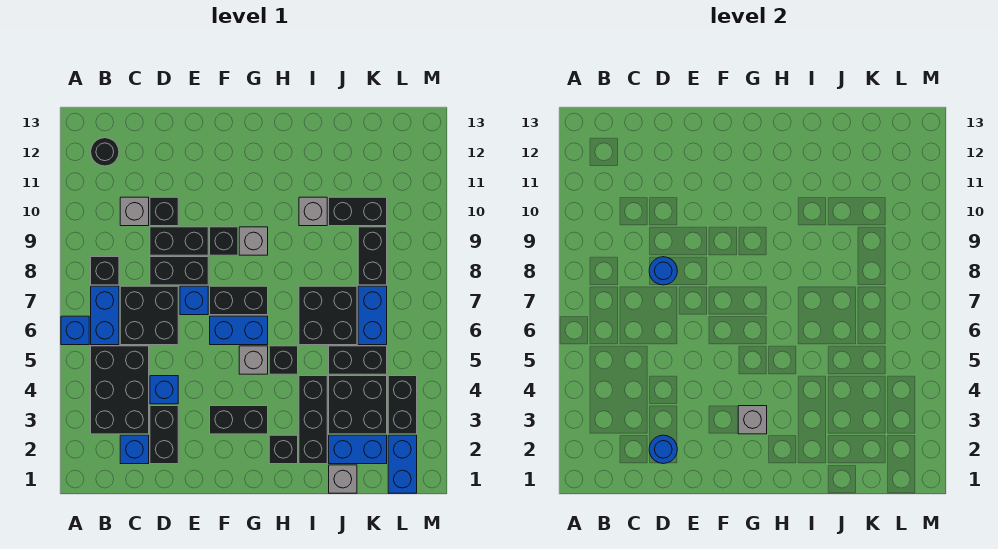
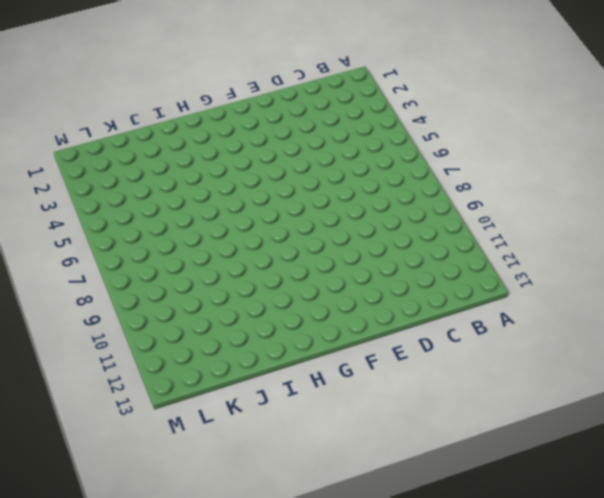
none -> blue brick A6 level 1
none -> black brick B3:C5 level 1
none -> blue brick B6:B7 level 1
none -> black brick B8 level 1

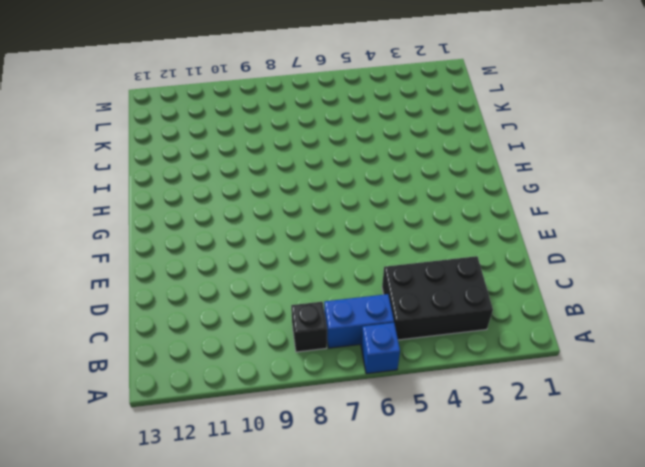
none -> black round brick B12 level 1
none -> blue brick C2 level 1
none -> black brick C6:D7 level 1
none -> grey brick C10 level 1

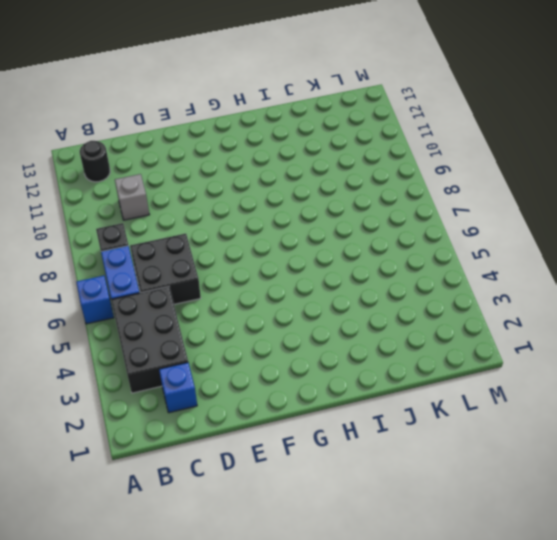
none -> black brick D2:D3 level 1
none -> blue brick D4 level 1
none -> black brick D8:E8 level 1
none -> black brick D9:E9 level 1

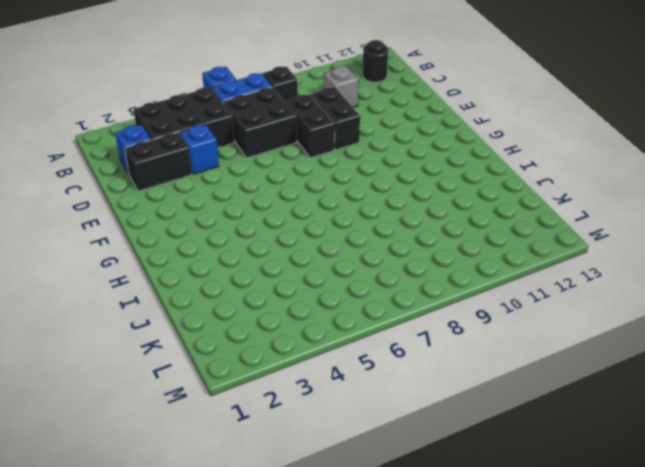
none -> black brick D10 level 1
none -> blue brick E7 level 1
none -> black brick F3:G3 level 1
none -> blue brick F6:G6 level 1

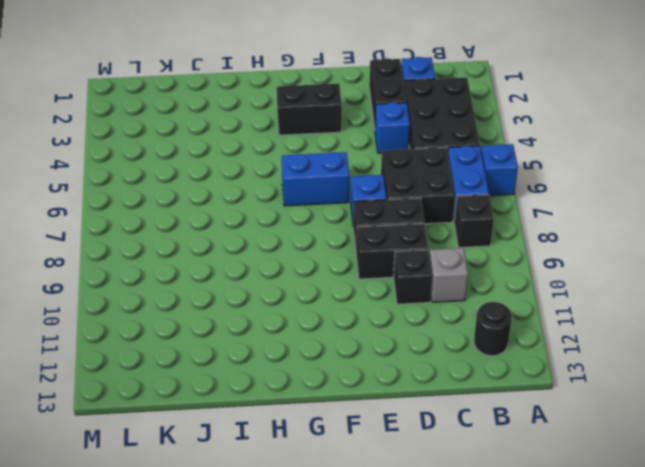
none -> black brick F7:G7 level 1
none -> black brick F9 level 1
none -> grey brick G5 level 1
none -> grey brick G9 level 1

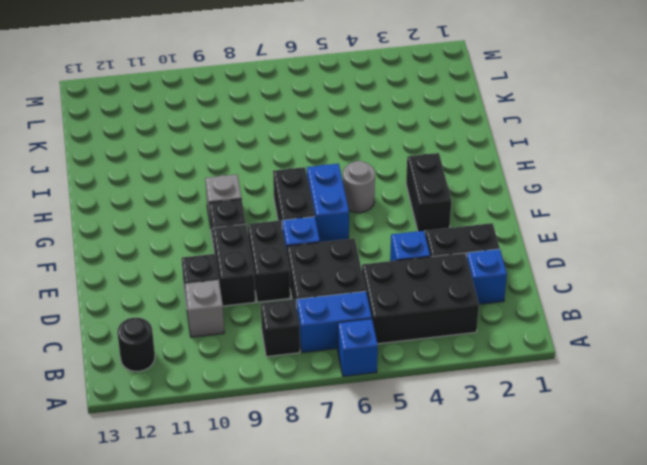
grey round brick G5 level 1 -> grey brick G5 level 1
none -> black brick H2 level 1
none -> black brick H5 level 1
none -> black brick I2:I4 level 1
none -> black brick I6:J7 level 1

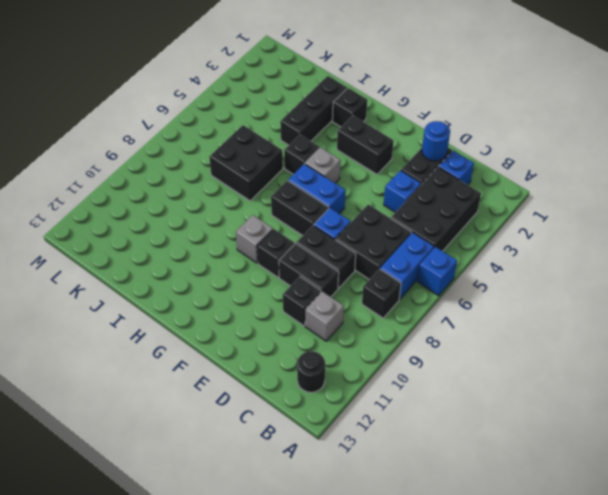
none -> grey brick I10 level 1
none -> grey brick J1 level 1
none -> blue brick J2:K2 level 1
none -> black brick J3:K4 level 1

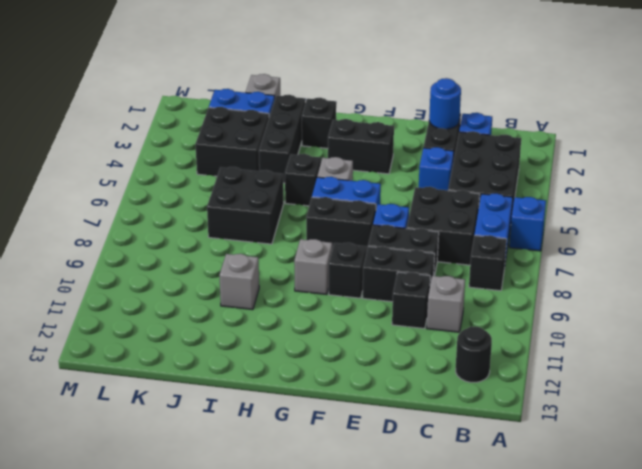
none -> black brick J5:K5 level 1
none -> black brick J10:K10 level 1
none -> blue brick K6:K7 level 1
none -> black brick K8:K9 level 1

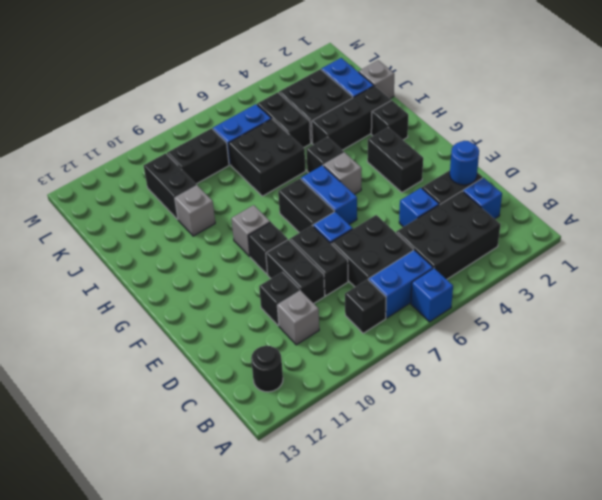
none -> blue brick L1:L2 level 1
none -> black brick L3:L4 level 1
none -> blue round brick D8 level 2
none -> grey brick G3 level 2

